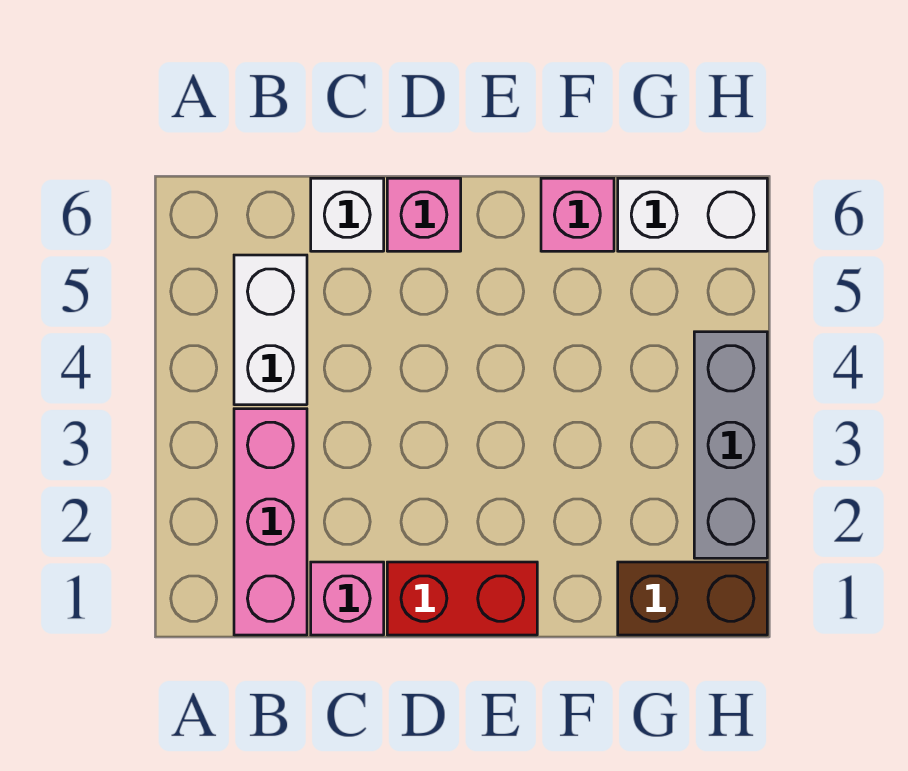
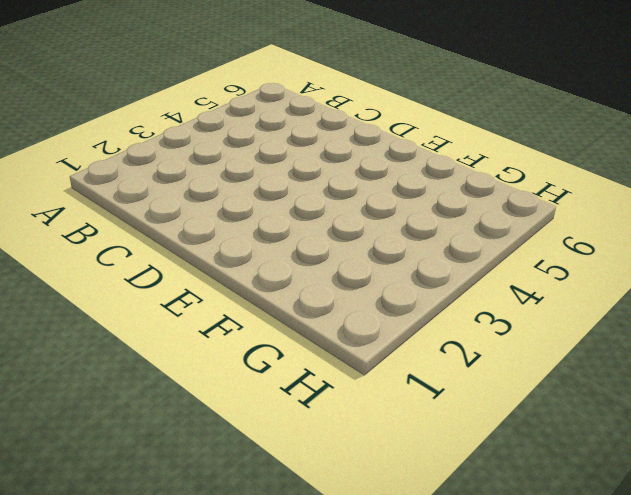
none -> pink brick B1:B3 level 1
none -> white brick B4:B5 level 1

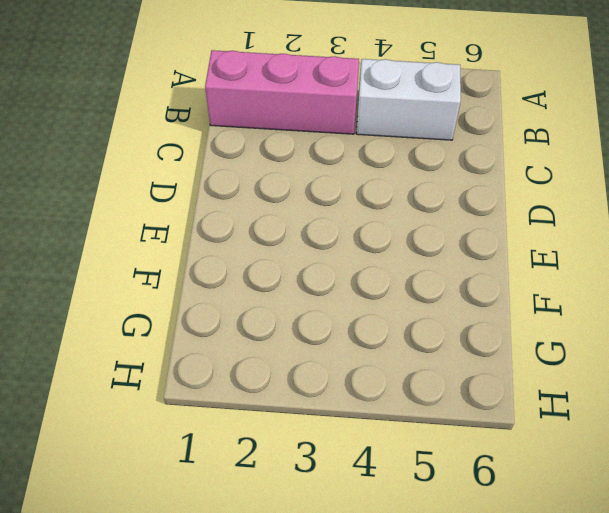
none -> pink brick C1 level 1
none -> white brick C6 level 1

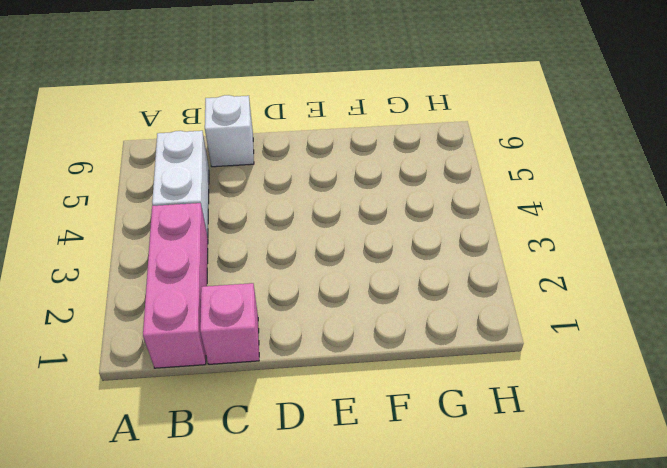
none -> red brick D1:E1 level 1
none -> pink brick D6 level 1

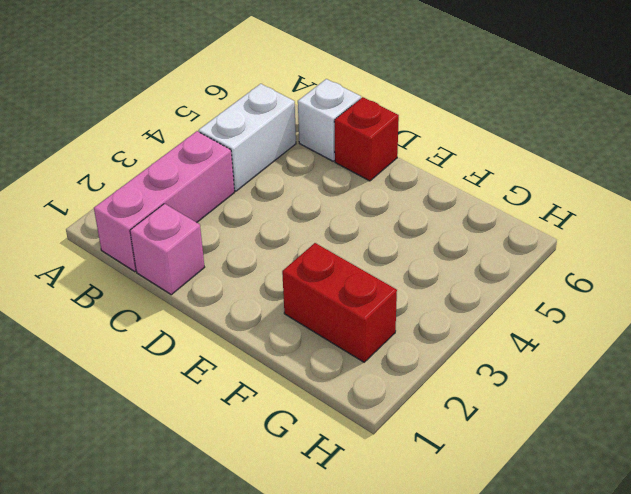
red brick D6 level 1 -> pink brick D6 level 1
red brick F2:G2 level 1 -> red brick D1:E1 level 1
none -> pink brick F6 level 1
none -> brown brick G1:H1 level 1

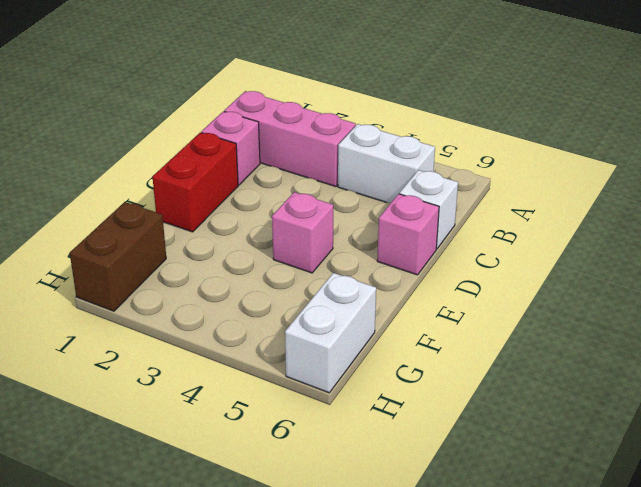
pink brick E4 level 1 -> pink brick F6 level 1
none -> grey brick H2:H4 level 1

